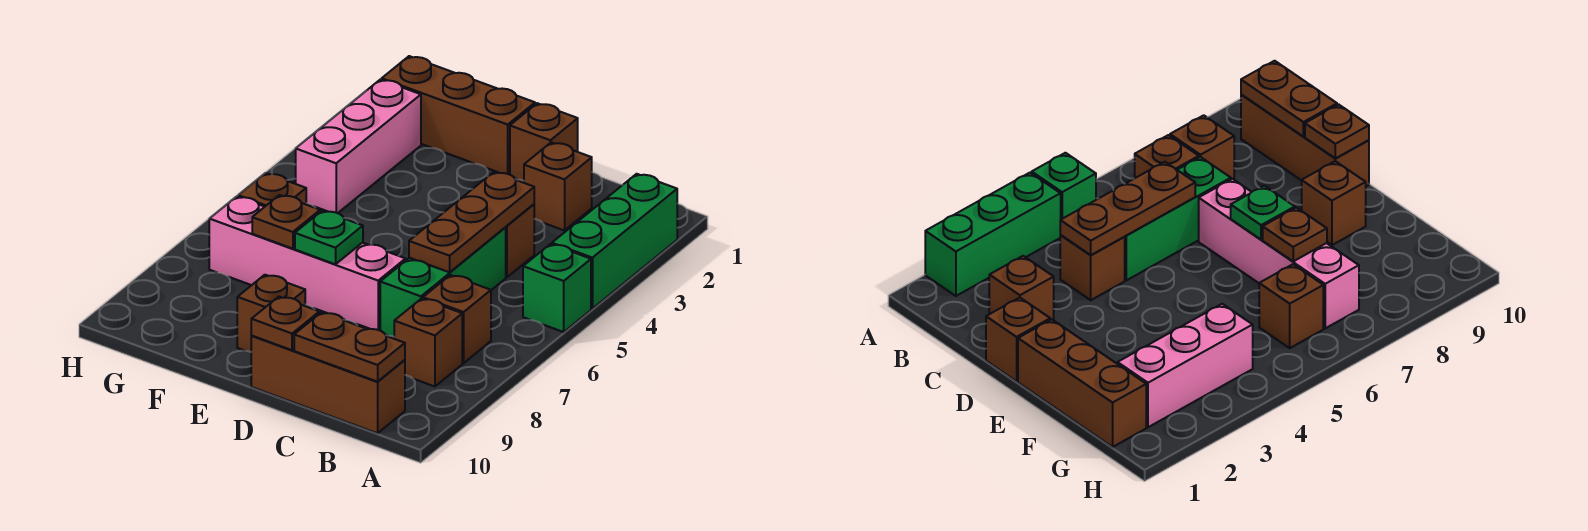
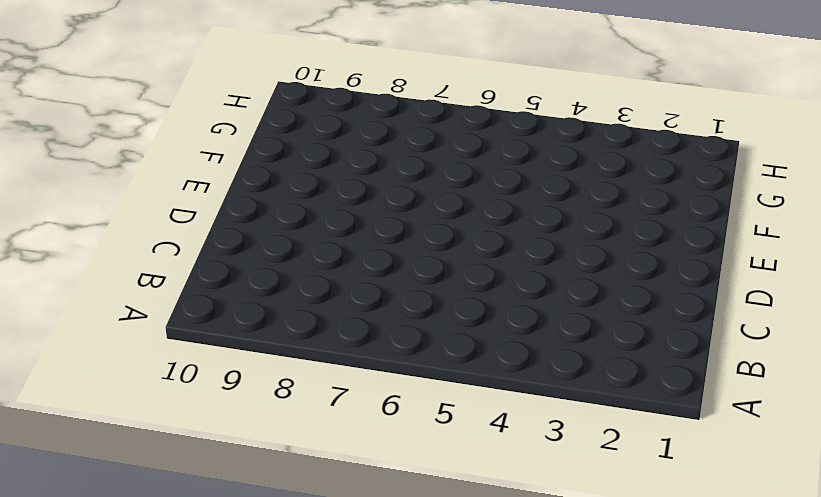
none -> green brick A2:A4 level 1
none -> green brick A5 level 1
none -> brown brick B7 level 1

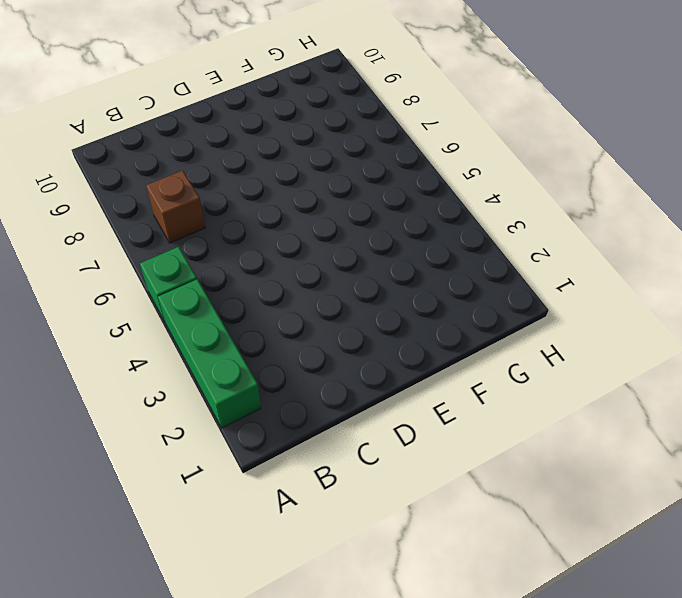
none -> brown brick B8 level 1
none -> brown brick B10:D10 level 1
none -> brown brick C2 level 1

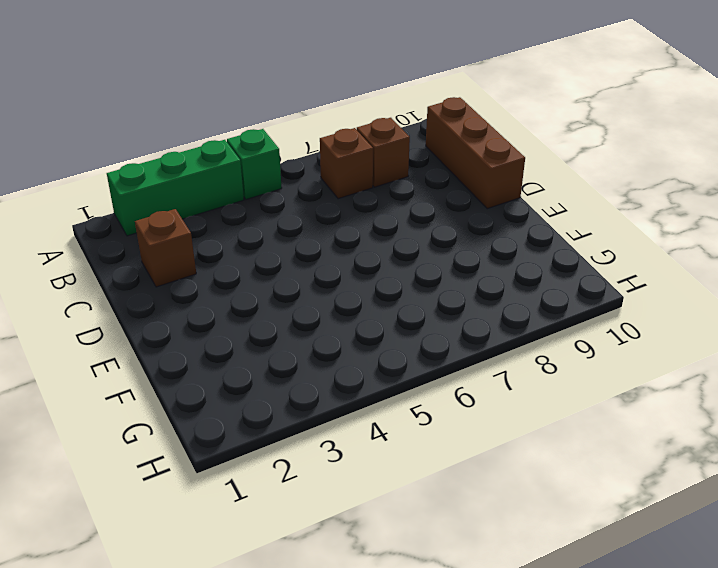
none -> brown brick C4 level 1
none -> green brick C5:C7 level 1
none -> brown brick D1 level 1

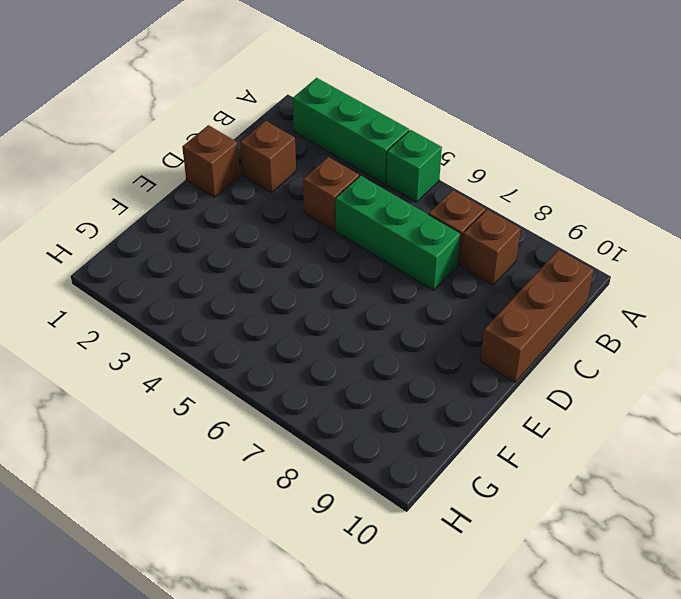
none -> pink brick D7:G7 level 1
none -> brown brick E1:G1 level 1
none -> brown brick E9 level 1

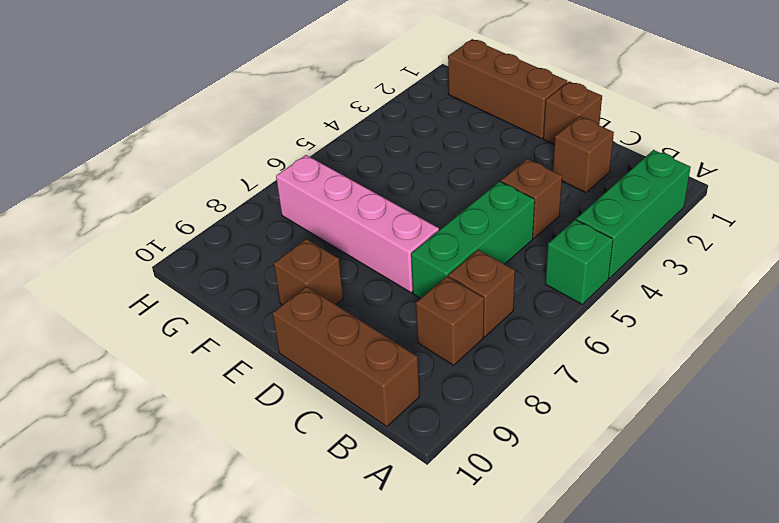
none -> pink brick G2:G4 level 1
none -> brown brick G6 level 1
none -> brown plate B10:C10 level 2

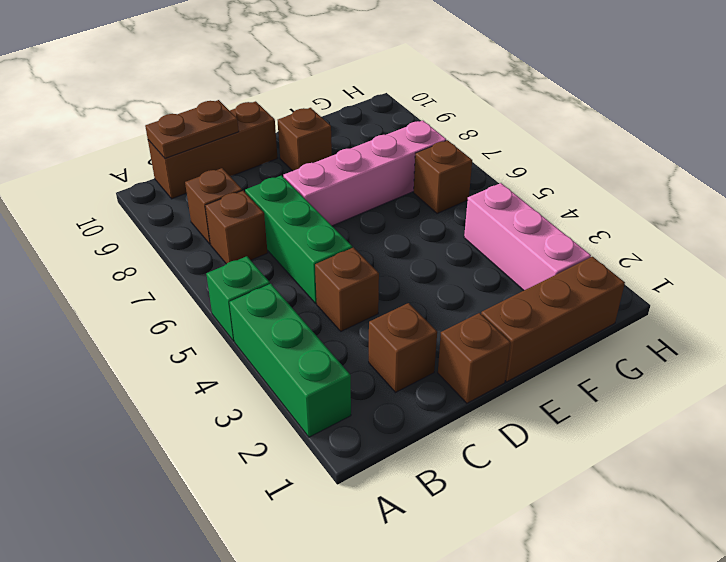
none -> brown plate C4:C6 level 2
none -> brown plate D10 level 2
none -> green plate E7 level 2

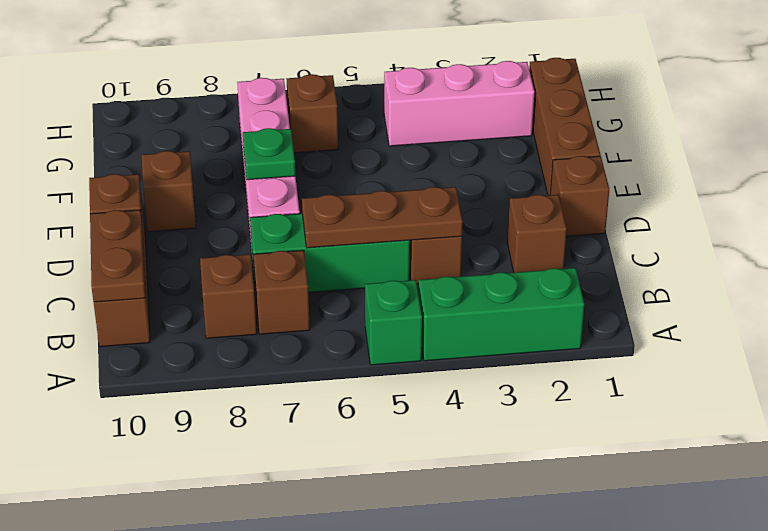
none -> brown plate F7 level 2

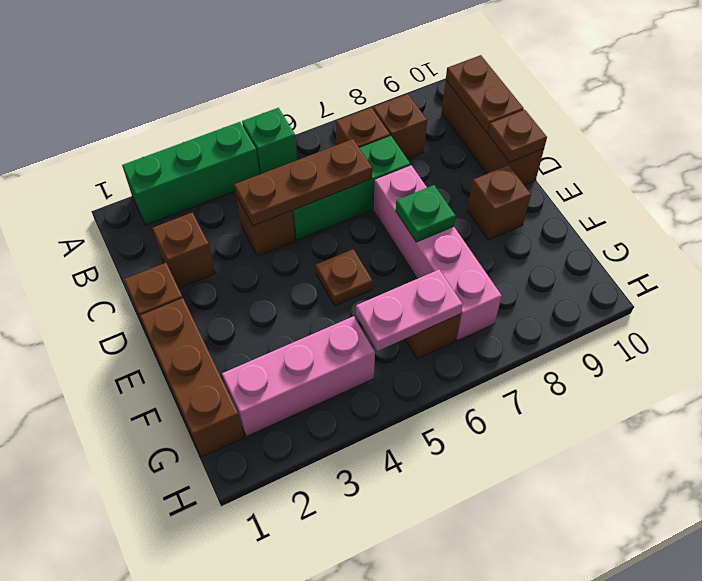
brown plate E5 level 1 -> brown plate F7 level 2
pink plate G5:G6 level 2 -> none

